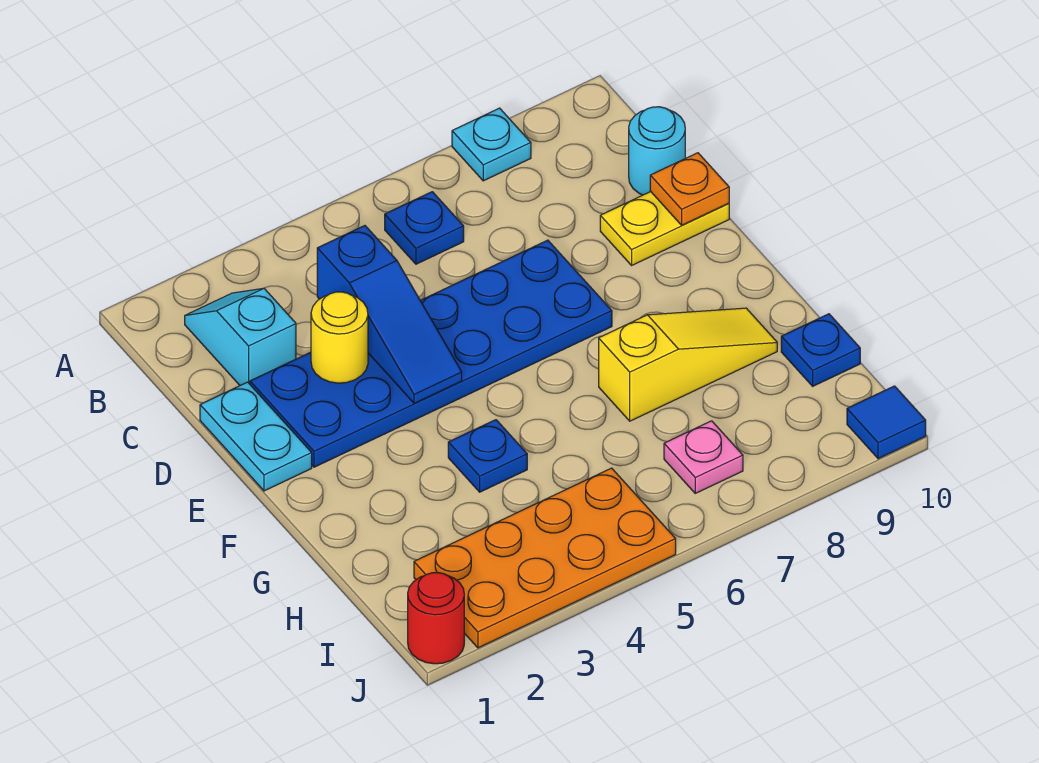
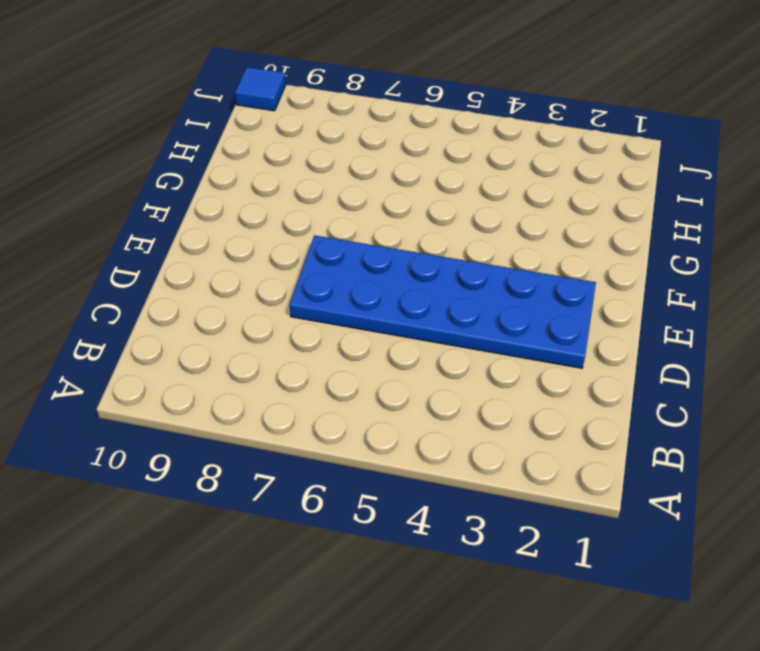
none -> cyan plate A8 level 1
none -> cyan slope B2:C2 level 1 top C
none -> blue plate B6 level 1

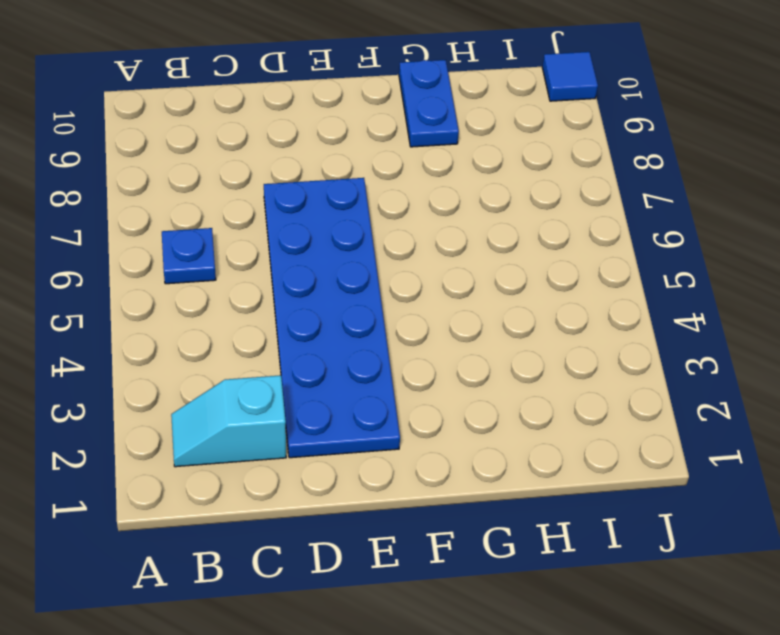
blue plate G9:G10 level 1 -> yellow slope G7:G9 level 1 top 7
none -> cyan plate A8 level 1
none -> cyan round brick C10 level 1
none -> cyan plate D1:E1 level 1

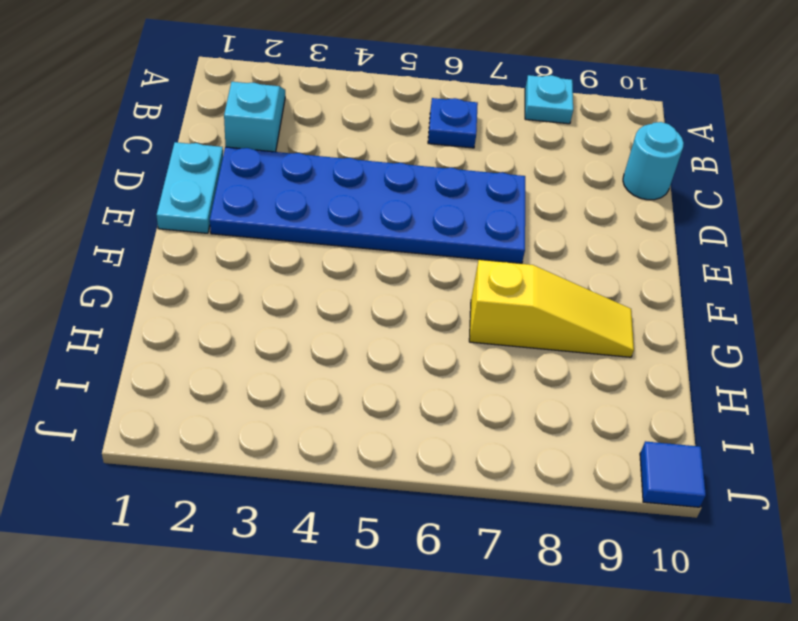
none -> yellow plate D9:D10 level 1
none -> blue plate G4 level 1
none -> blue plate H10 level 1

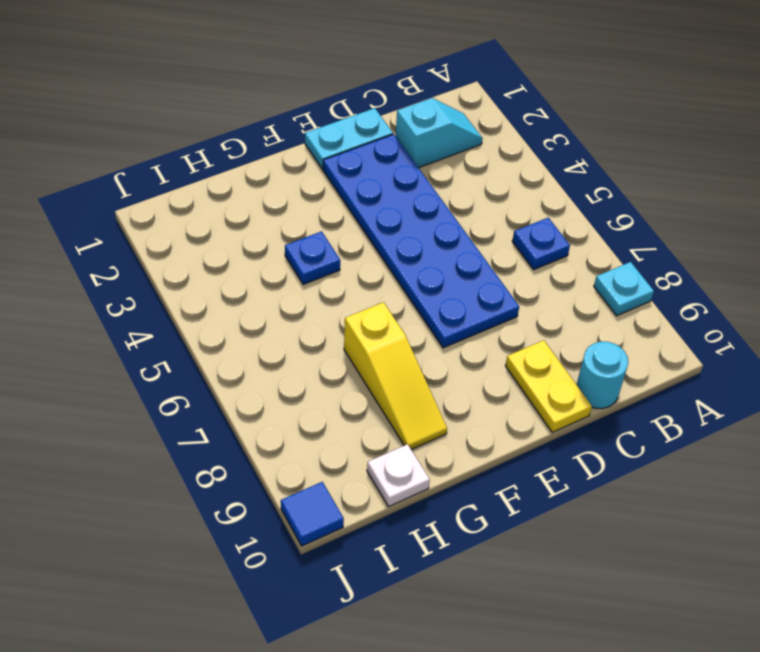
white plate H10 level 1 -> blue plate H10 level 1
none -> orange plate I2:J5 level 1
none -> pink plate I7 level 1
none -> red round brick J1 level 1

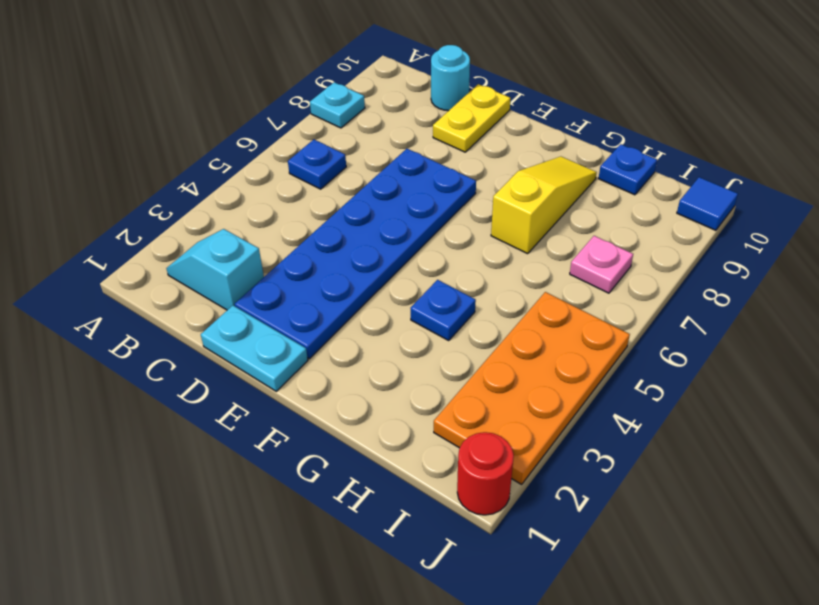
none -> blue slope C4:E4 level 2 top C
none -> yellow round brick D3 level 2
none -> orange plate D10 level 2

